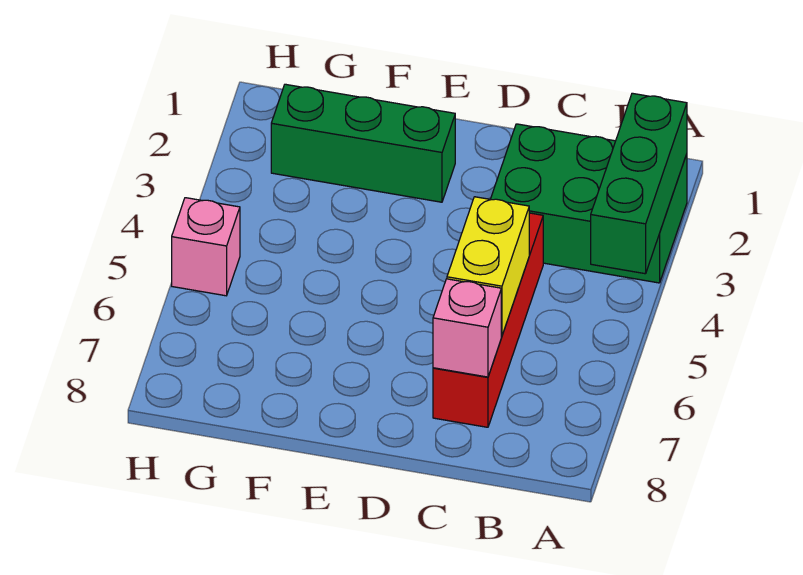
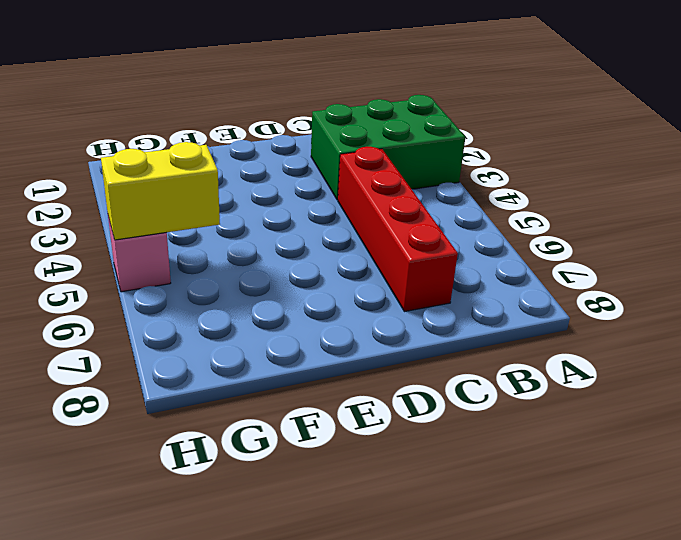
yellow brick G5:H5 level 2 -> yellow brick C5:C6 level 2
none -> green brick E2:G2 level 1
none -> green brick A2:A4 level 2

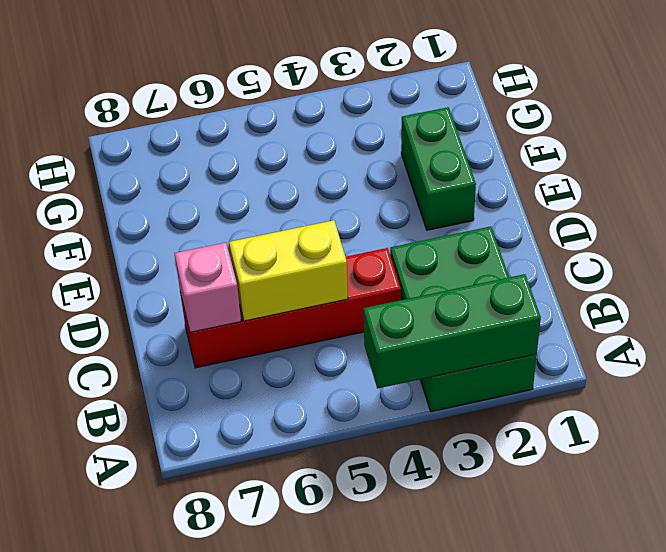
green brick E2:F2 level 1 -> green brick E2:G2 level 1
none -> pink brick H5 level 1

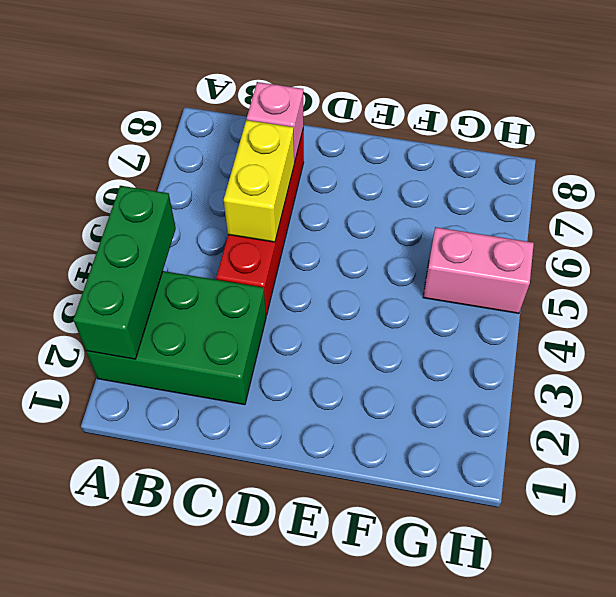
pink brick G5:H5 level 1 -> pink brick H5 level 1
none -> green brick E2:G2 level 1

